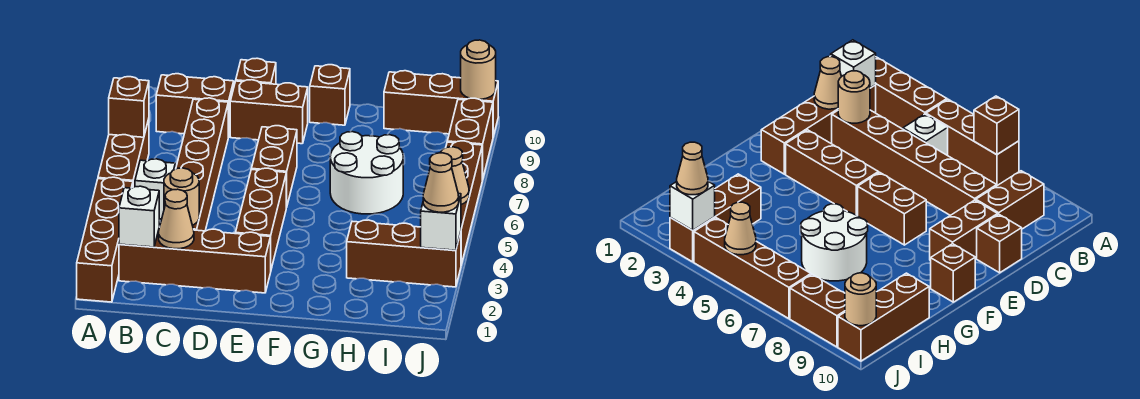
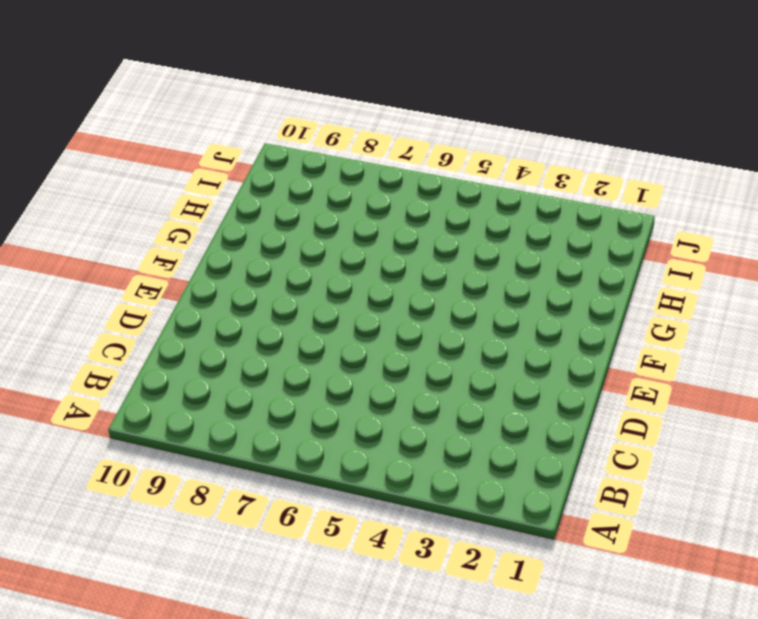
none -> brown brick A1:A4 level 1
none -> brown brick A5:A7 level 1
none -> brown brick B2:E2 level 1

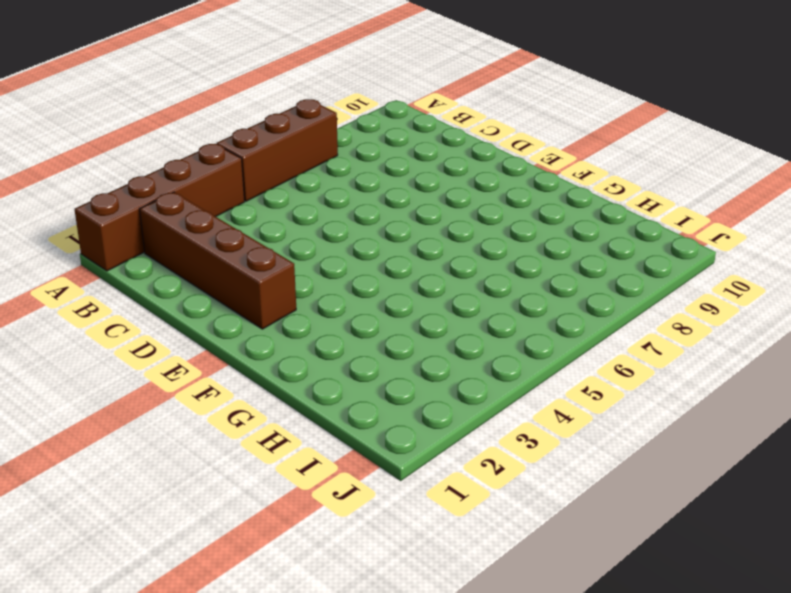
none -> white brick B5 level 1
none -> brown brick B9:C9 level 1
none -> brown brick C3:C8 level 1

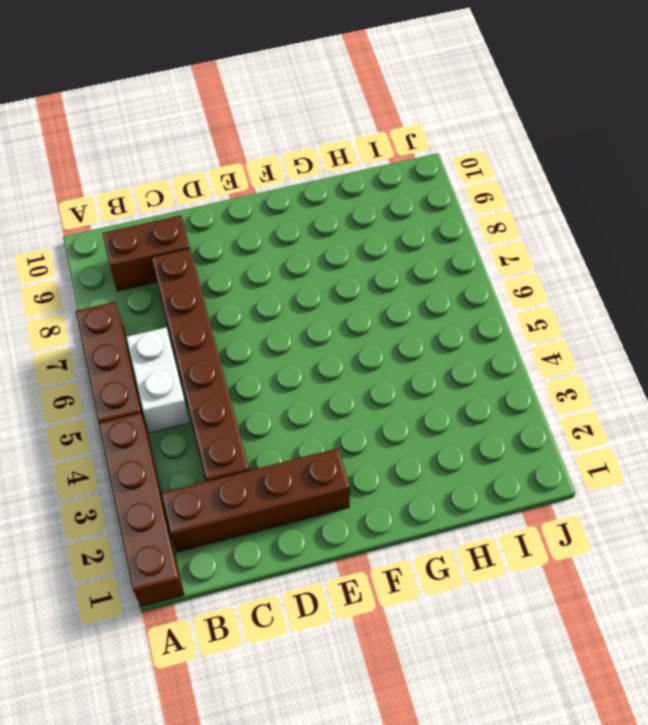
white brick B5:B6 level 1 -> white brick B5 level 1
none -> brown brick D9:E9 level 1
none -> brown brick D10 level 1
none -> brown brick E3:E5 level 1

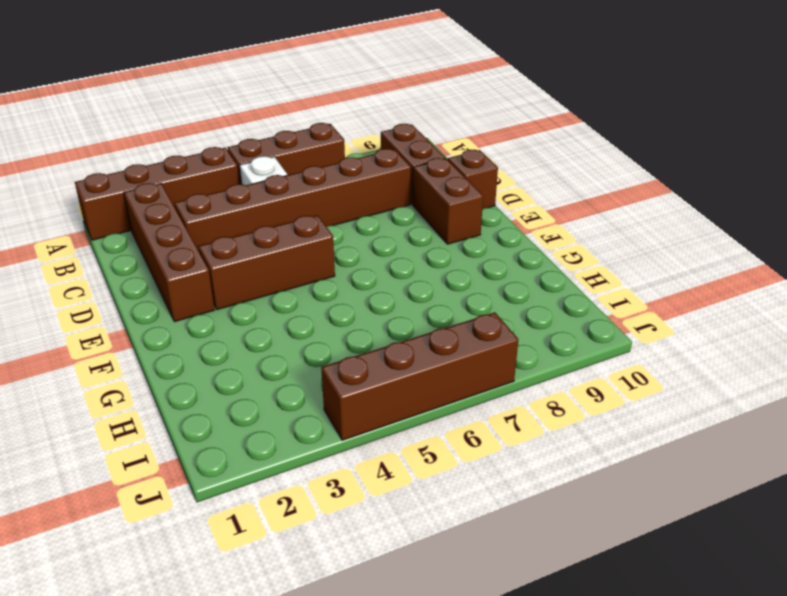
none -> brown brick E6:E7 level 1
none -> brown brick F10 level 1
none -> white round brick G6:H7 level 1

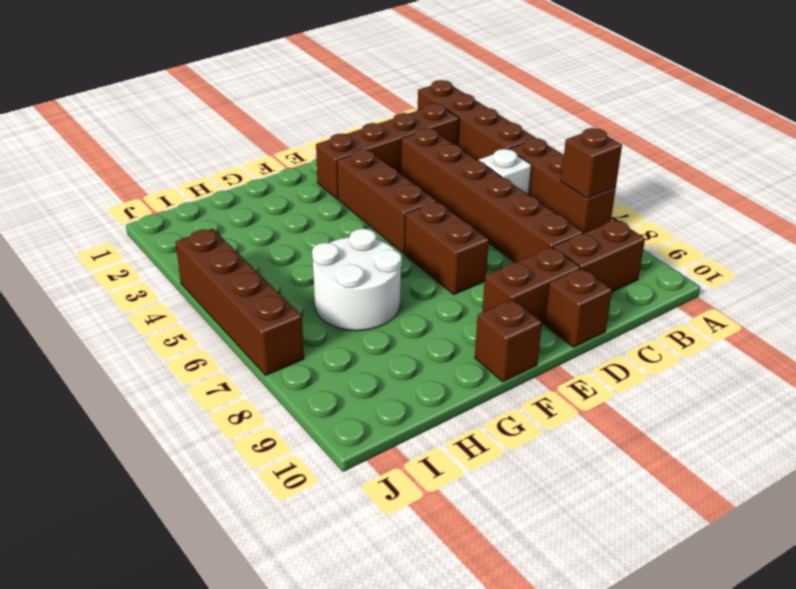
none -> brown brick H3:J3 level 1
none -> brown brick H10:J10 level 1
none -> brown brick J8:J9 level 1

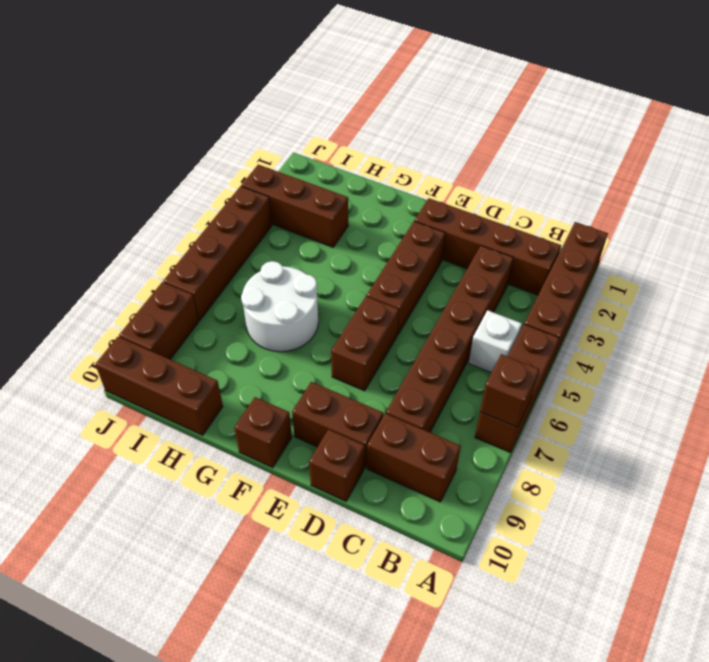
none -> white brick B2 level 2
none -> tan cone C2 level 2
none -> tan round brick C3 level 2

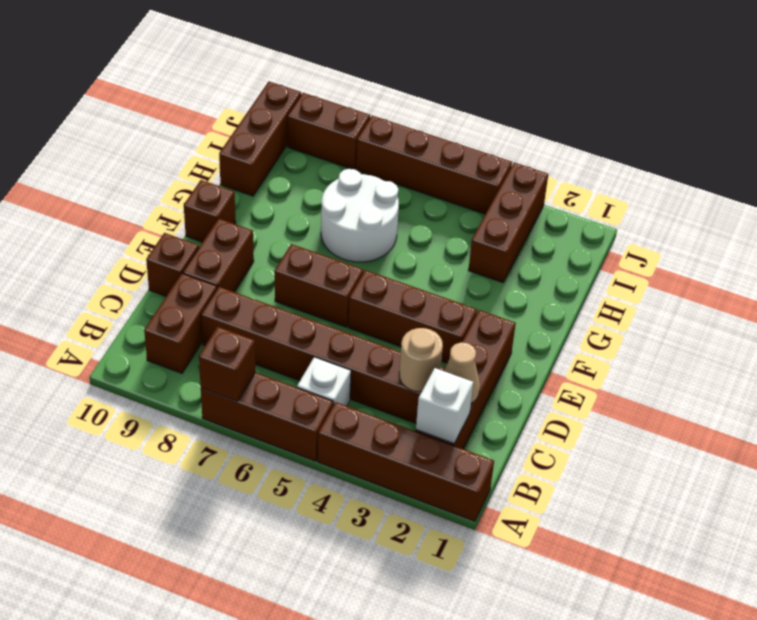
none -> white brick J3 level 2
none -> tan cone J5 level 2
none -> tan round brick J10 level 2

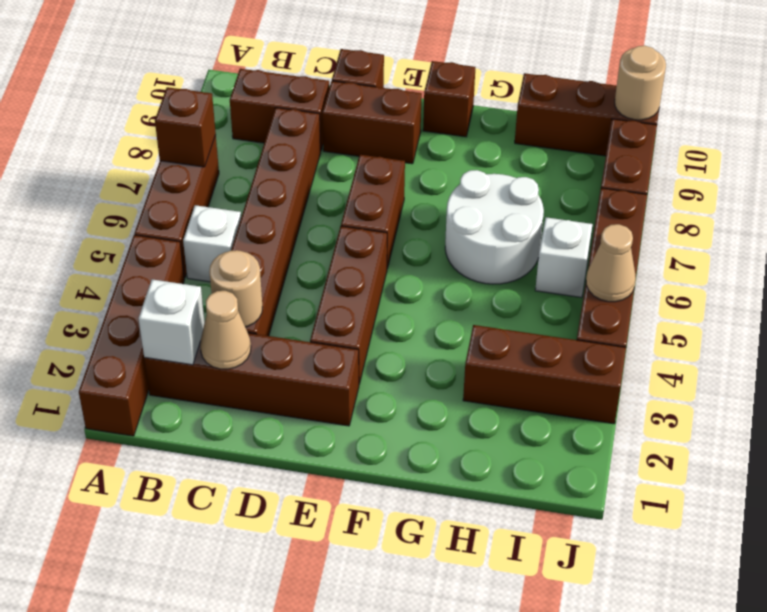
white brick I6 level 1 -> white brick J3 level 2
none -> tan cone J3 level 3

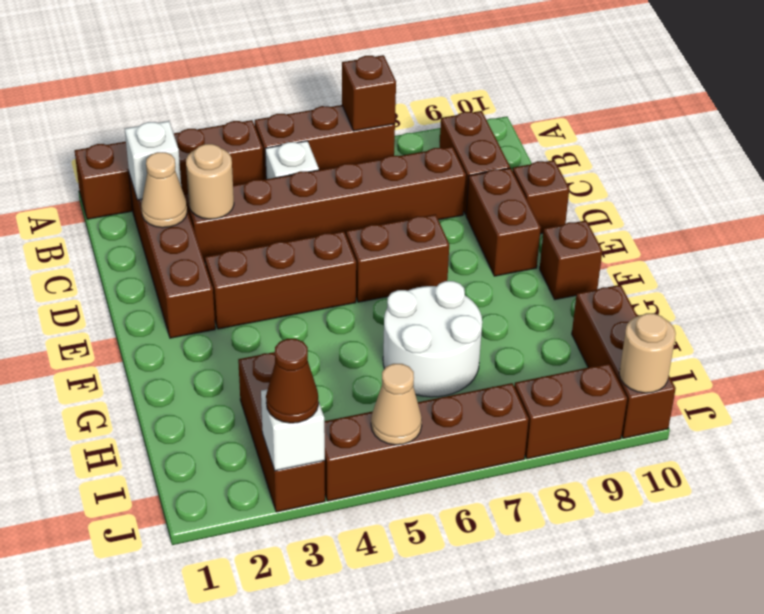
brown cone J3 level 3 -> tan cone J3 level 3

